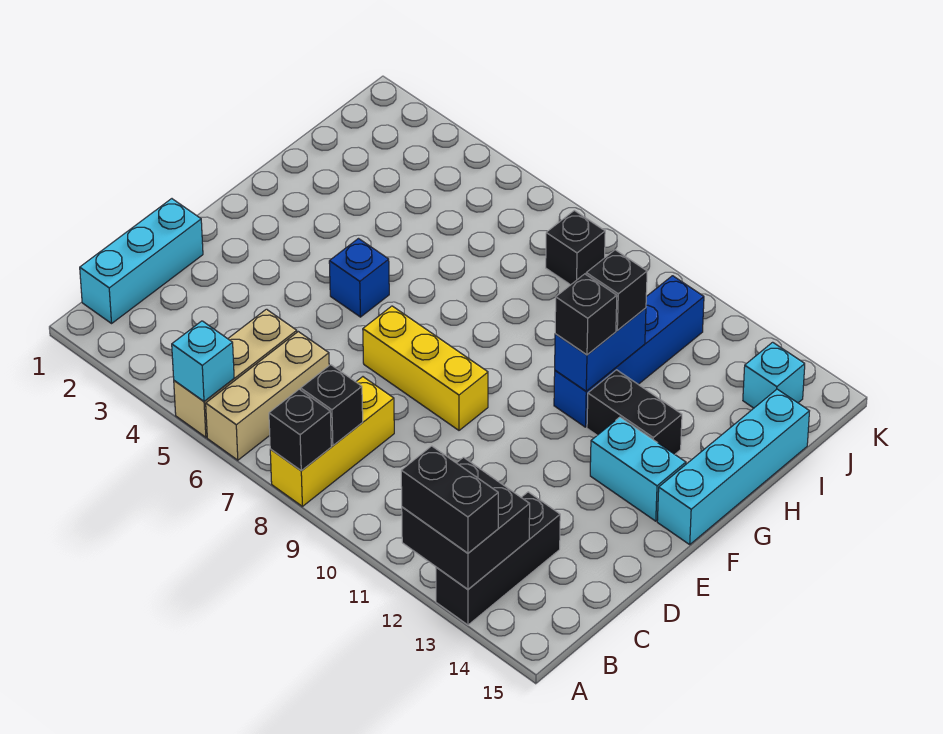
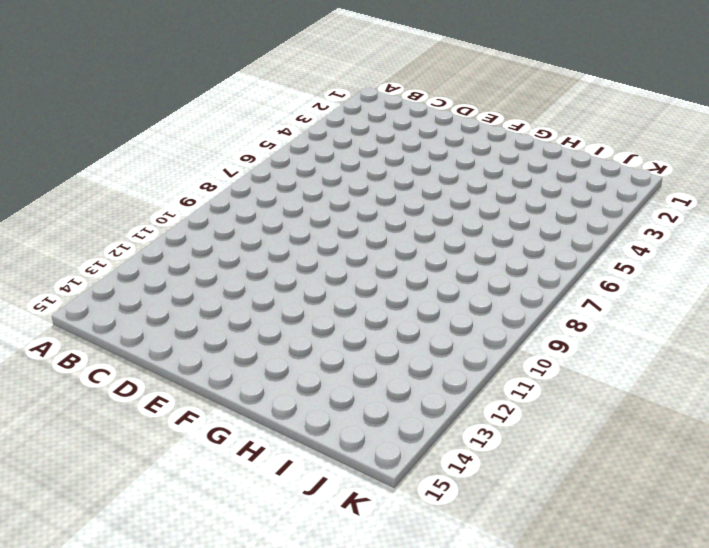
none -> tan brick A5:C5 level 1
none -> tan brick A6:C6 level 1
none -> yellow brick A8:C8 level 1

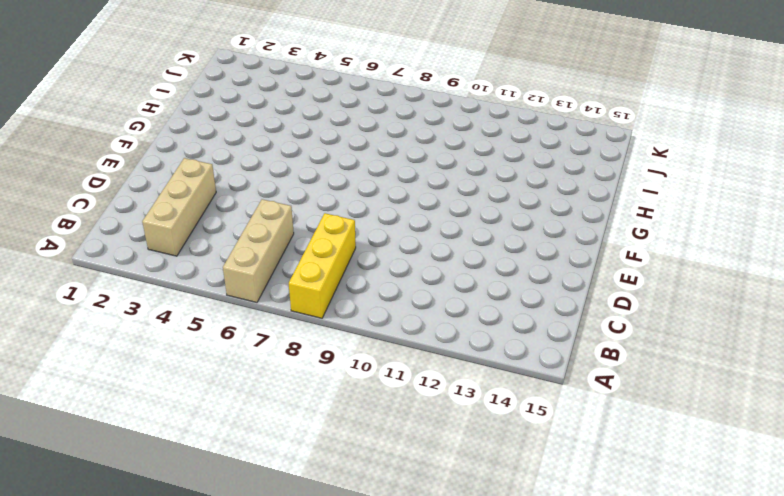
tan brick B3:D3 level 1 -> tan brick A5:C5 level 1
none -> black brick A13:C13 level 1
none -> cyan brick B1:D1 level 1
none -> yellow brick E7:E9 level 1

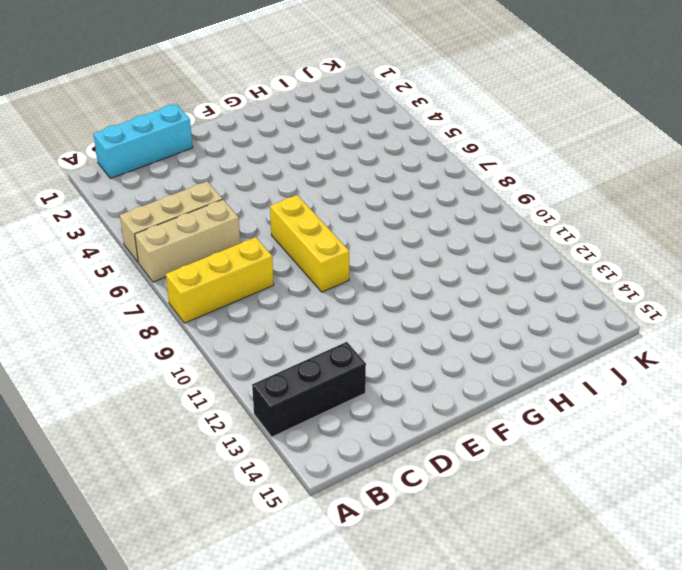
none -> blue brick F5 level 1
none -> cyan brick F13:F14 level 1
none -> cyan brick F15:I15 level 1

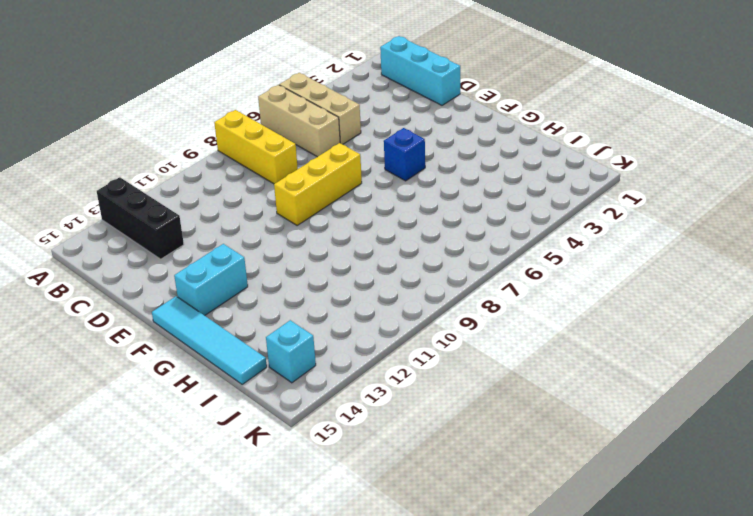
cyan tile F15:I15 level 1 -> cyan brick F15:I15 level 1
none -> blue brick G11:J11 level 1
none -> black brick G12:G13 level 1
none -> black brick J8 level 1

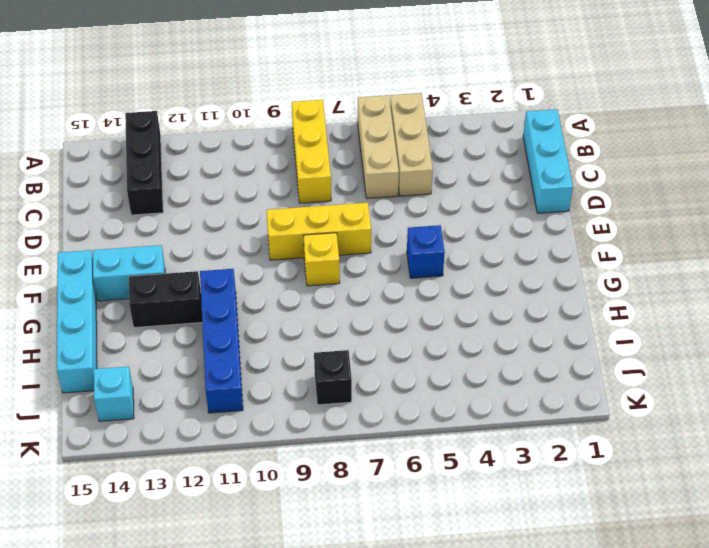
yellow brick F8 level 1 -> none
none -> cyan brick A5 level 2
none -> black brick A8 level 2
none -> black brick A12:B13 level 2

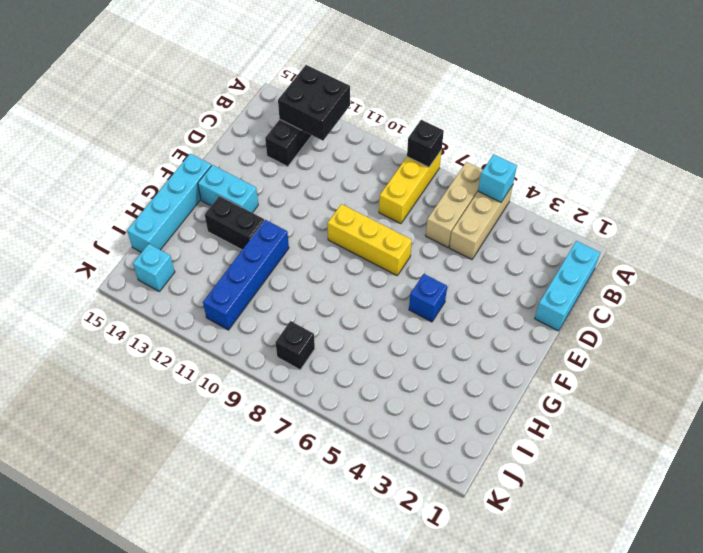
none -> black brick B8 level 2
none -> blue brick G11:H11 level 2
none -> black brick A12:A13 level 3

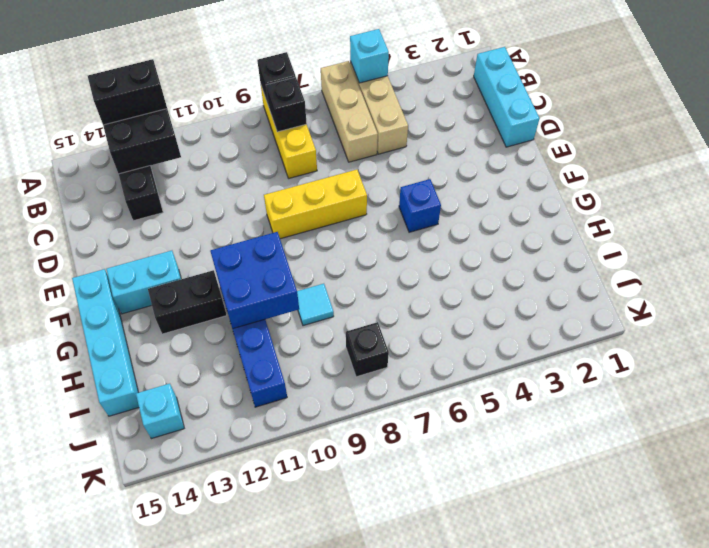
blue brick G10:H11 level 2 -> blue brick G11:H11 level 2
cyan tile H9 level 1 -> none
none -> black brick G11 level 3
none -> black brick H11 level 3

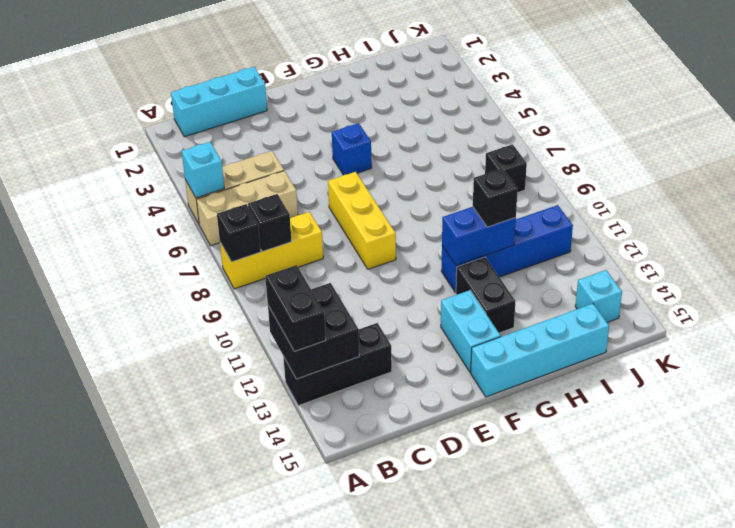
none -> black brick G11 level 3

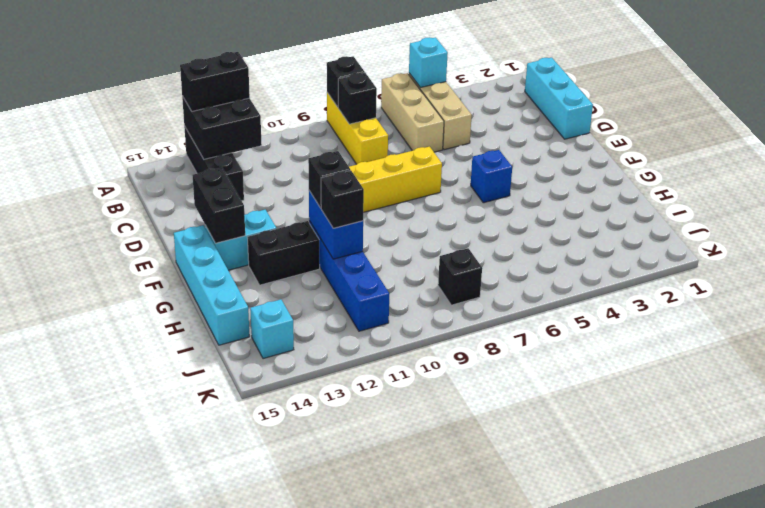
black brick E14:F14 level 2 -> none

